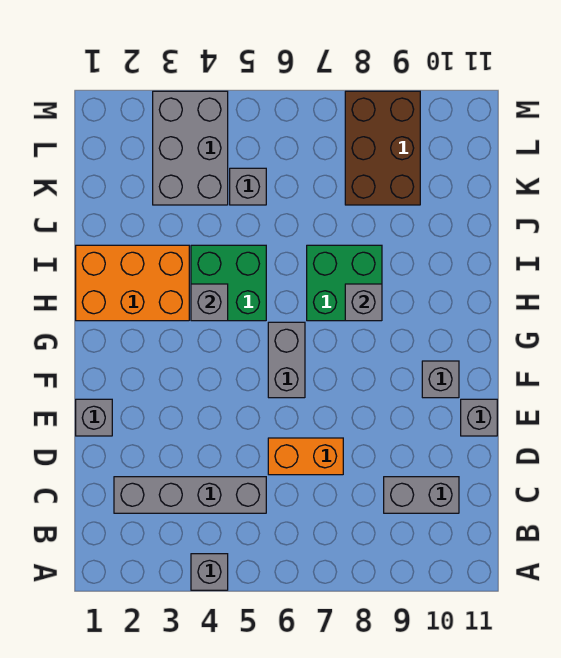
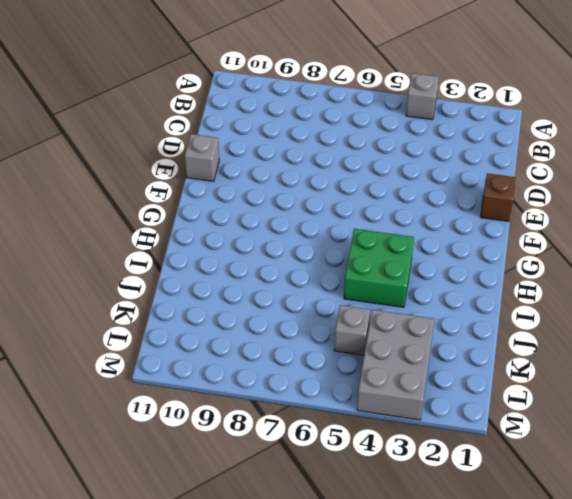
brown brick E1 level 1 -> grey brick E1 level 1
none -> grey brick C2:C5 level 1
none -> grey brick C9:C10 level 1
none -> orange brick D6:D7 level 1

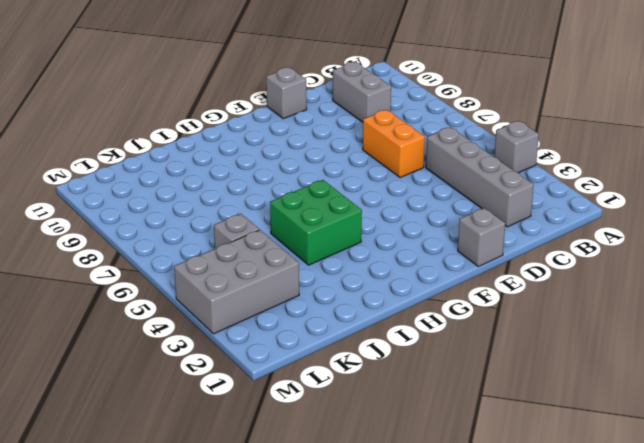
none -> grey brick F6:G6 level 1
none -> grey brick F10 level 1
none -> orange brick H1:I3 level 1

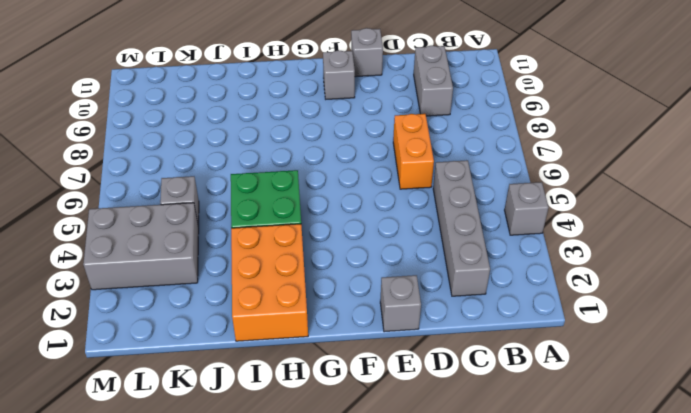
none -> grey brick F6:G6 level 1
none -> green brick H7:I8 level 1
none -> brown brick K8:M9 level 1

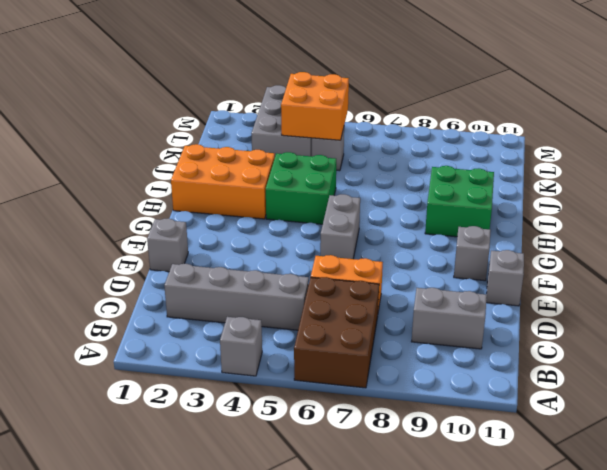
brown brick A6:C7 level 1 -> brown brick K8:M9 level 1
green brick H9:I10 level 1 -> green brick H7:I8 level 1
orange brick K4:L5 level 2 -> none
none -> grey brick H4 level 2
none -> grey brick H8 level 2

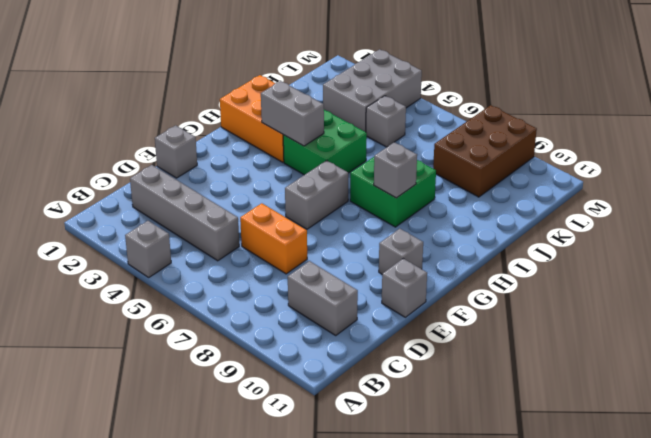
grey brick H3:H4 level 2 -> grey brick H4 level 2

